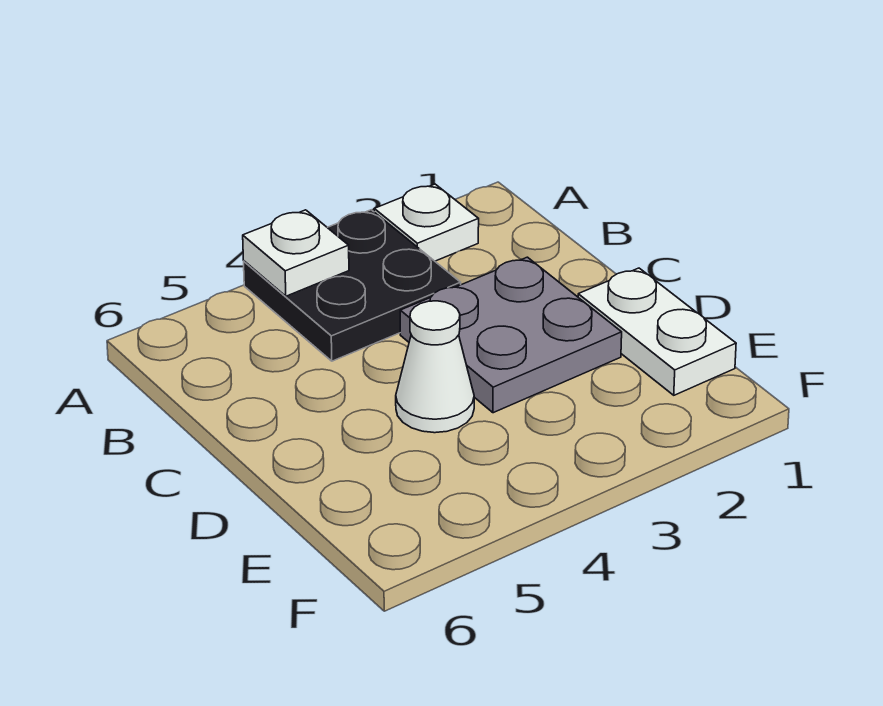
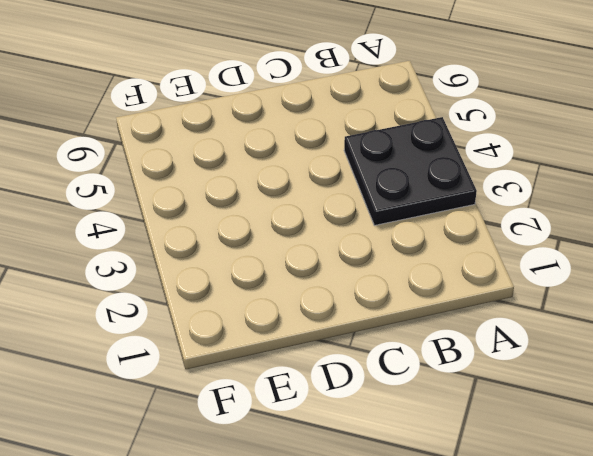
none -> white plate A2 level 1
none -> grey plate C2:D3 level 1

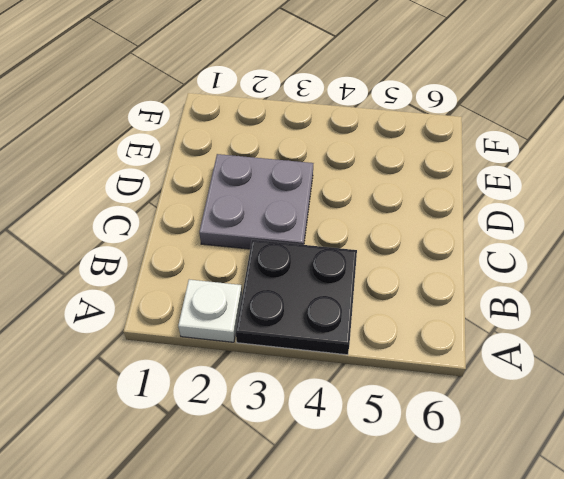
none -> white plate D1:E1 level 1
none -> white cone D4 level 1

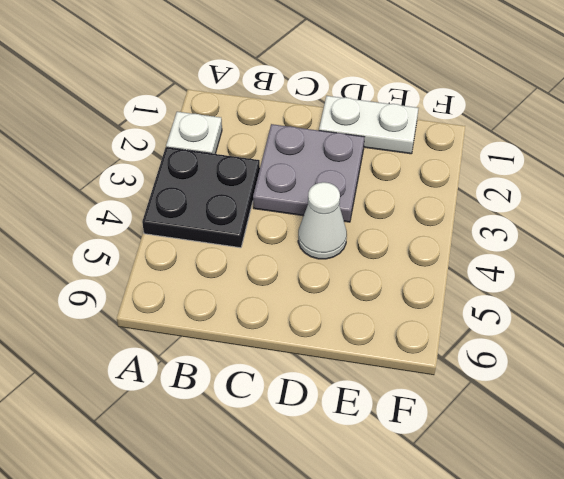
none -> white plate A4 level 2

